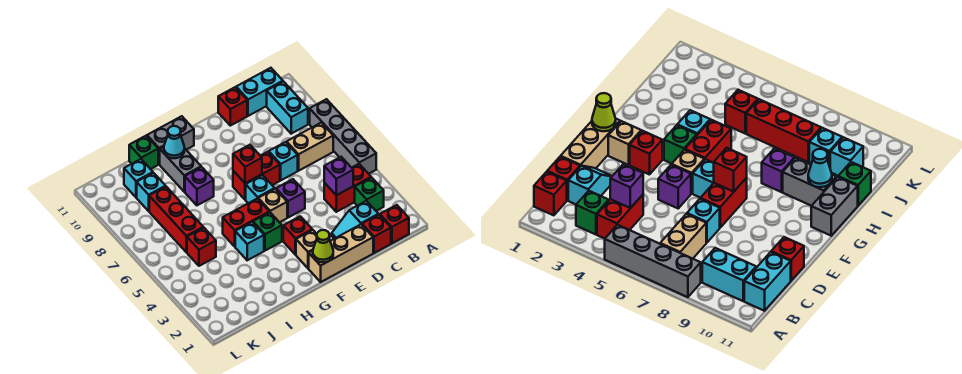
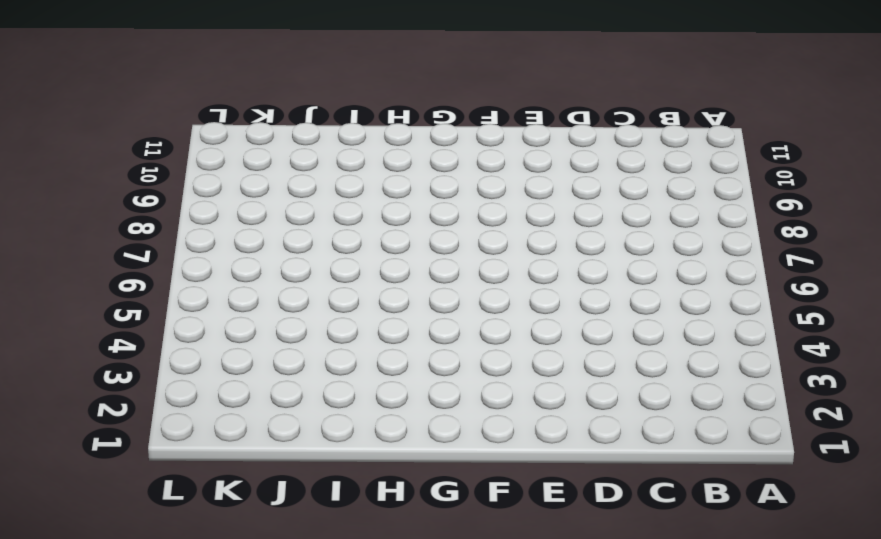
none -> grey brick A5:A8 level 1
none -> red brick B1 level 1
none -> green brick B3 level 1
none -> red brick B4:C4 level 1

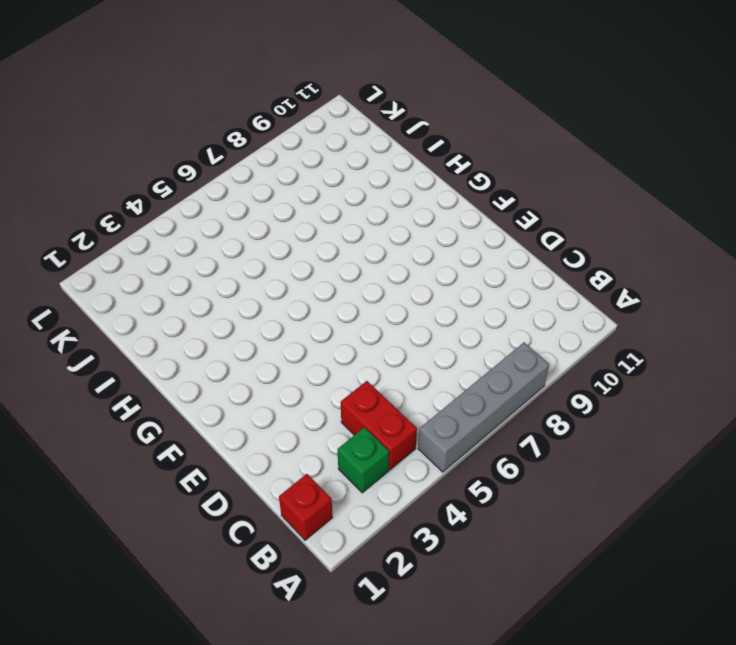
none -> tan brick B7:C7 level 1
none -> cyan brick B9:B10 level 1
none -> cyan brick B11:C11 level 1
none -> red brick C1 level 1

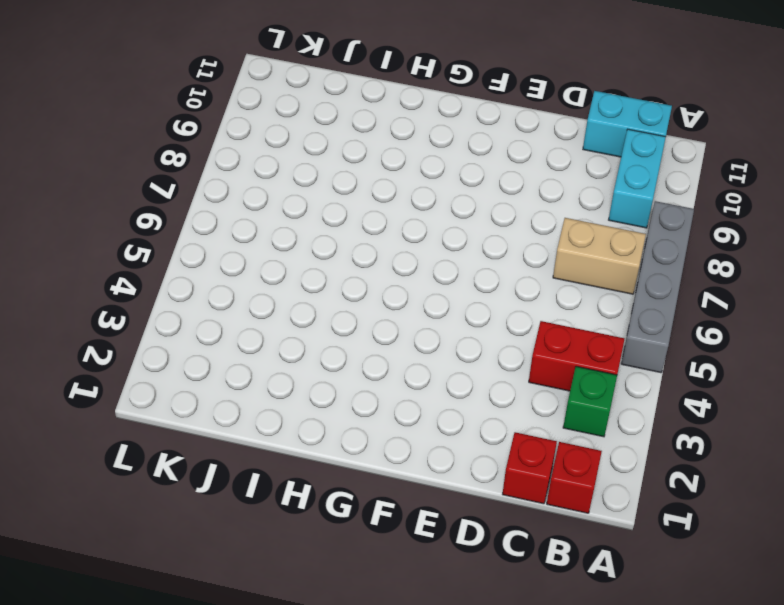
none -> cyan slope C2:D2 level 1 top C
none -> tan brick D1:F1 level 1
none -> cyan brick D7 level 1
none -> red brick D11 level 1

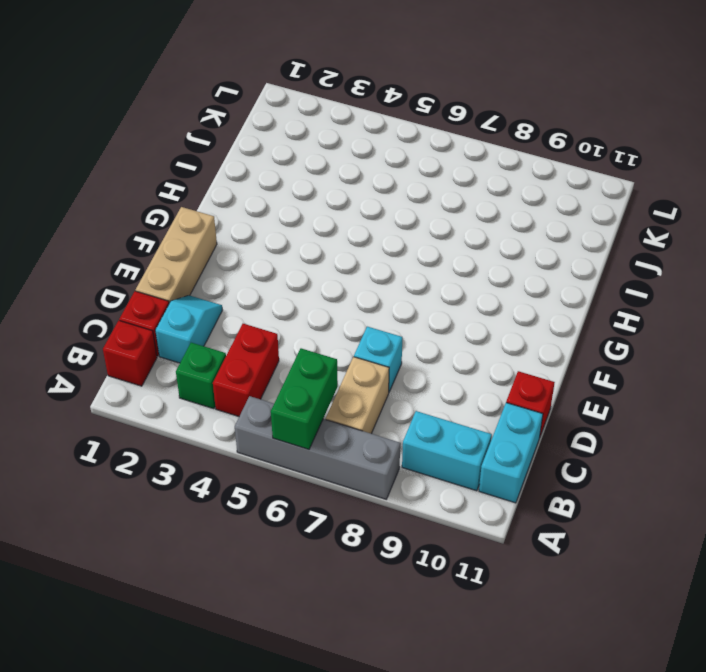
green brick A6:B6 level 2 -> none
none -> purple brick E5 level 1
none -> red brick E7:F7 level 1
none -> tan brick F2 level 1
none -> red brick F3 level 1

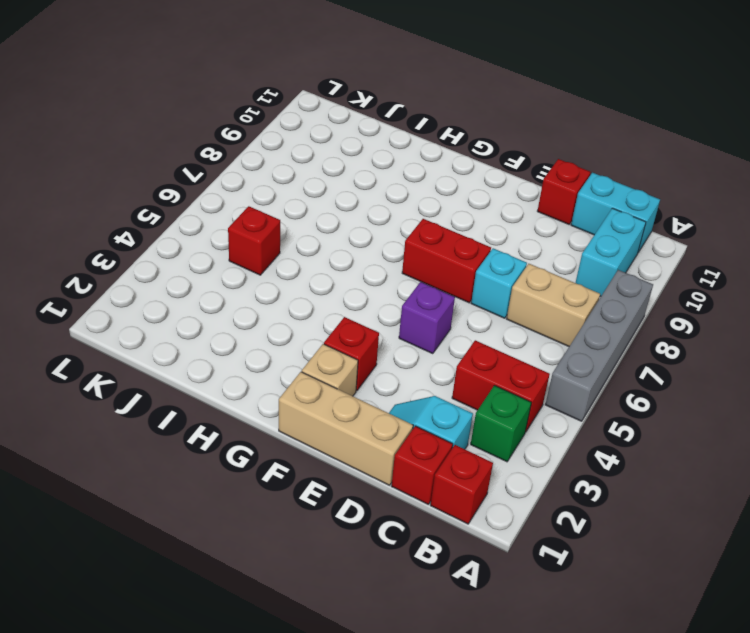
none -> tan brick F5 level 1
none -> cyan brick F6 level 1
none -> green brick G4 level 1
none -> red brick G5:H5 level 1

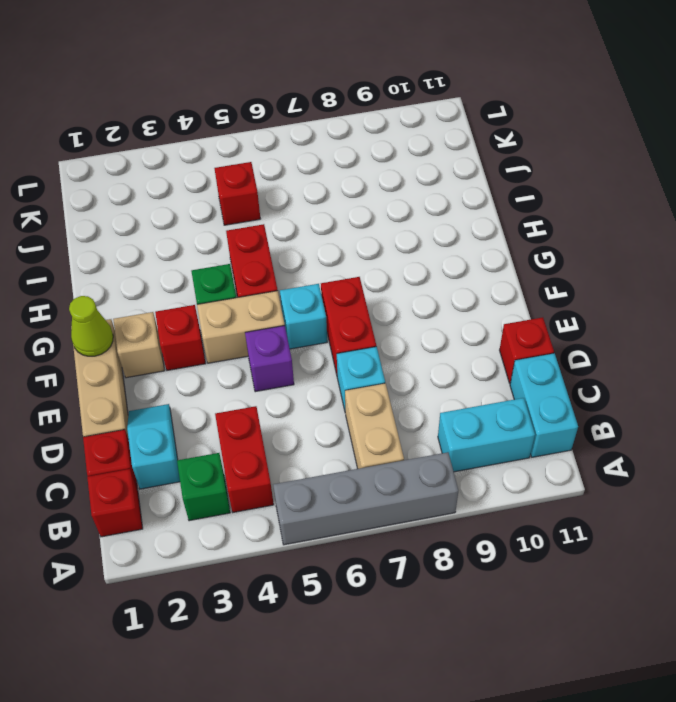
tan brick F4:F5 level 1 -> tan brick F5 level 1
none -> grey brick G11:H11 level 1
none -> cyan brick H4 level 1
none -> purple brick H8 level 1
none -> grey brick H9:H10 level 1

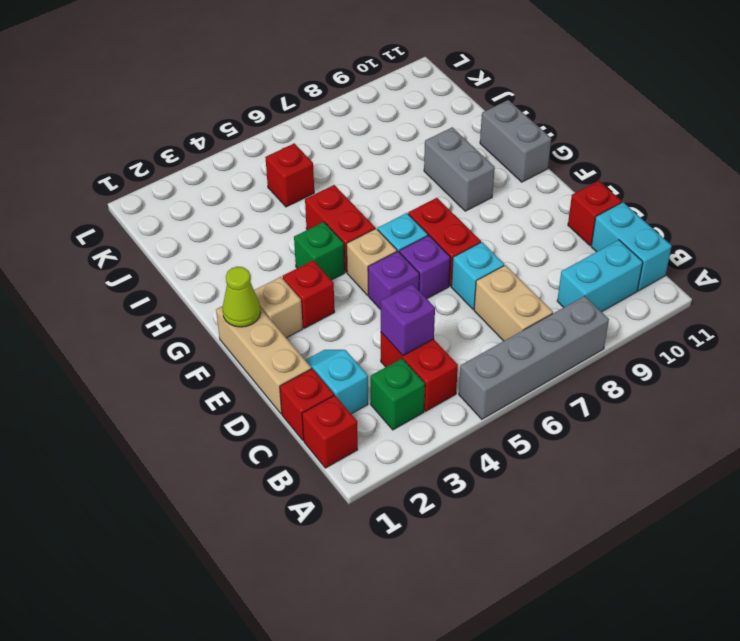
purple brick E6 level 1 -> purple brick H8 level 1
grey brick G9:H9 level 1 -> grey brick H9:H10 level 1
none -> cyan brick H4 level 1
none -> green brick I11 level 1
none -> red brick J6:J8 level 1
none -> cyan brick J9 level 1

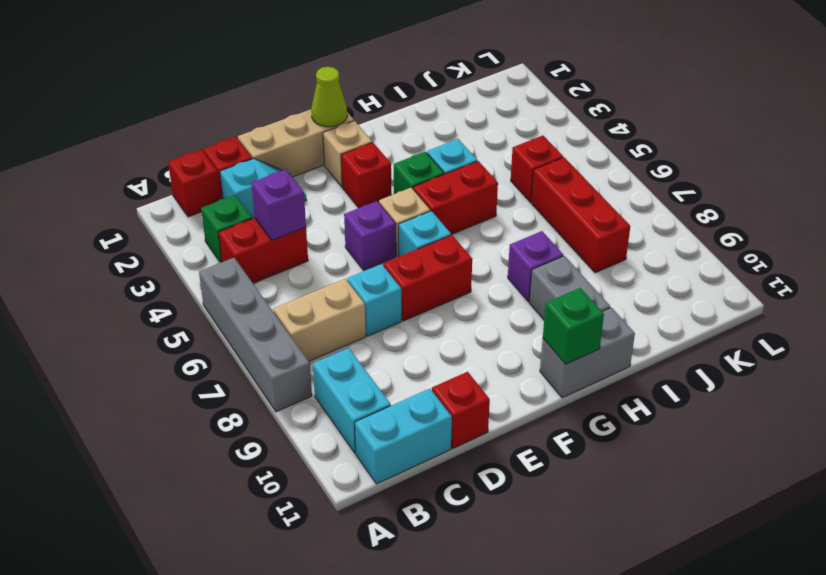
green brick G11 level 2 -> green brick I11 level 1
none -> cyan brick J9 level 1
none -> cyan brick J10 level 1
none -> red brick F7 level 2
none -> cyan cone H10 level 2

